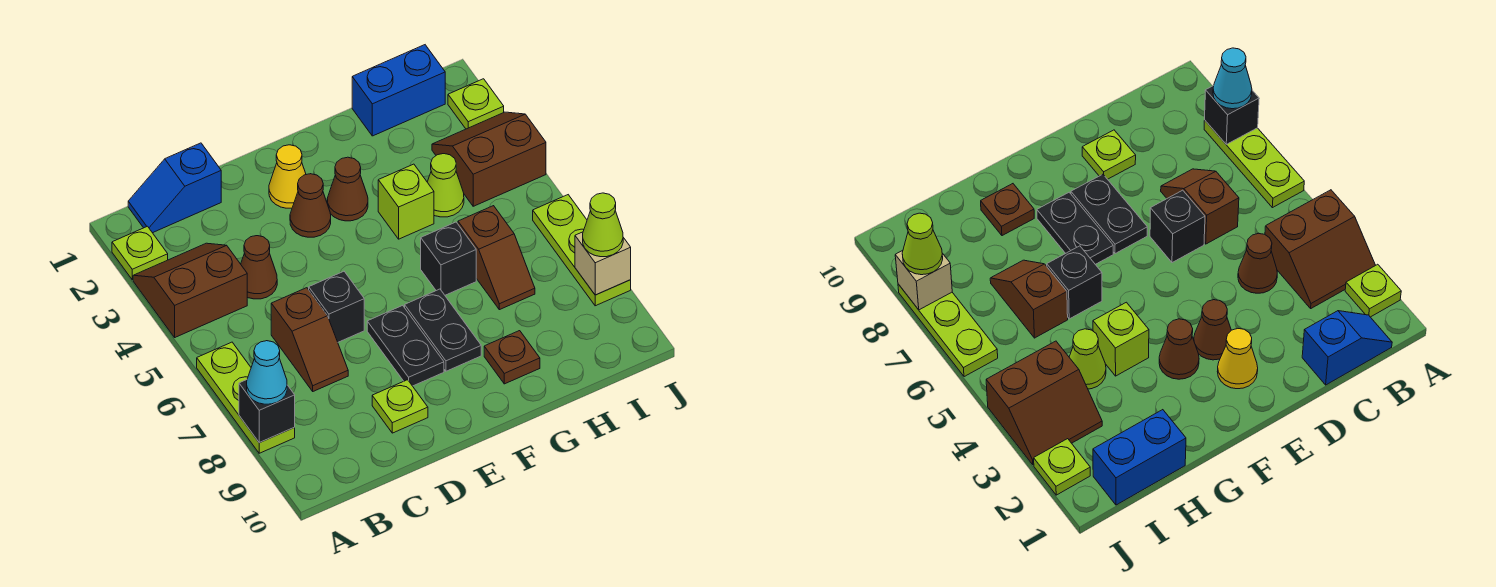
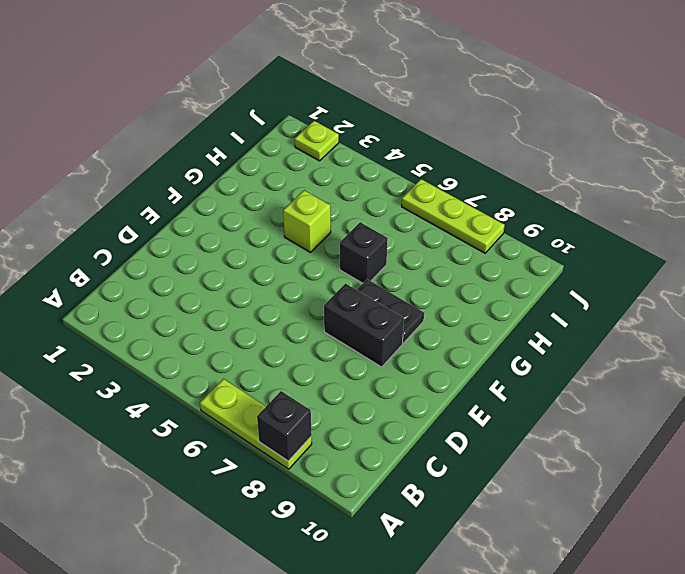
black brick E7:E8 level 1 -> black plate E7:E8 level 1
none -> lime plate A2 level 1
none -> brown slope A3:B4 level 1 top 4
none -> blue slope B1:C1 level 1 top C

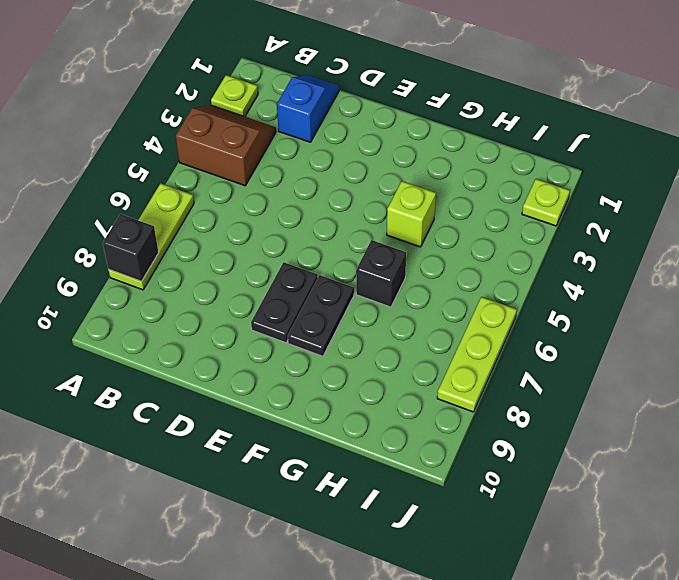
blue slope C1:C2 level 1 top 2 -> blue slope B1:C1 level 1 top C
none -> brown cone C4 level 1
none -> brown slope C6:C7 level 1 top 6
none -> black brick D6 level 1

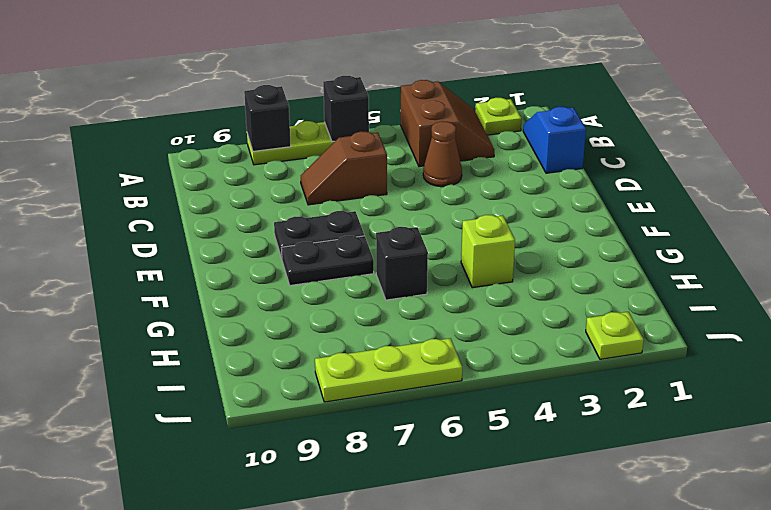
black brick A6 level 2 -> black brick D6 level 1
none -> lime plate D9 level 1
none -> yellow cone E2 level 1
none -> brown cone E3 level 1

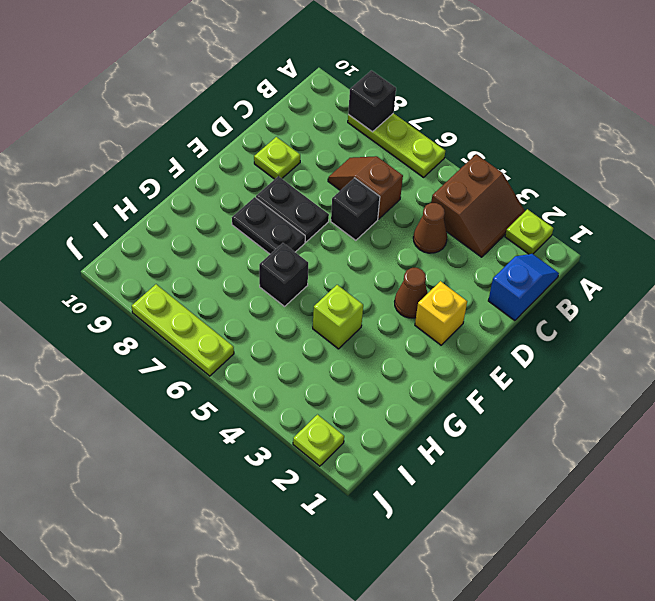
yellow brick E2 level 1 -> yellow cone E2 level 1
none -> brown cone F3 level 1
none -> brown plate G9 level 1
none -> blue brick H1:I1 level 1

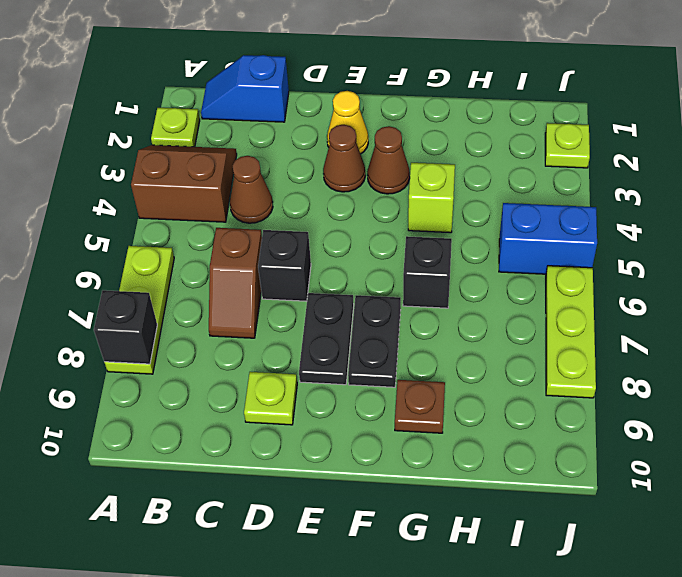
blue brick I5:J5 level 1 -> blue brick H1:I1 level 1
none -> lime cone H4 level 1
none -> brown slope H6:H7 level 1 top 6
none -> brown slope I3:J4 level 1 top 4

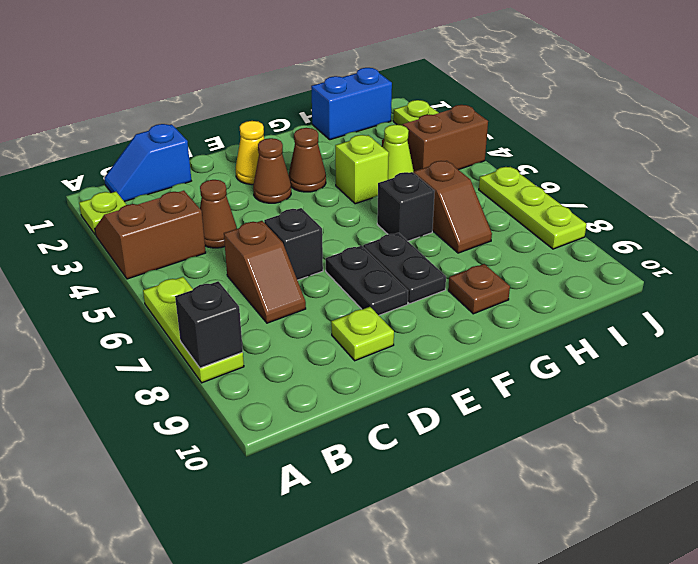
none -> tan brick J8 level 2
none -> cyan cone A8 level 3
none -> lime cone J8 level 3

